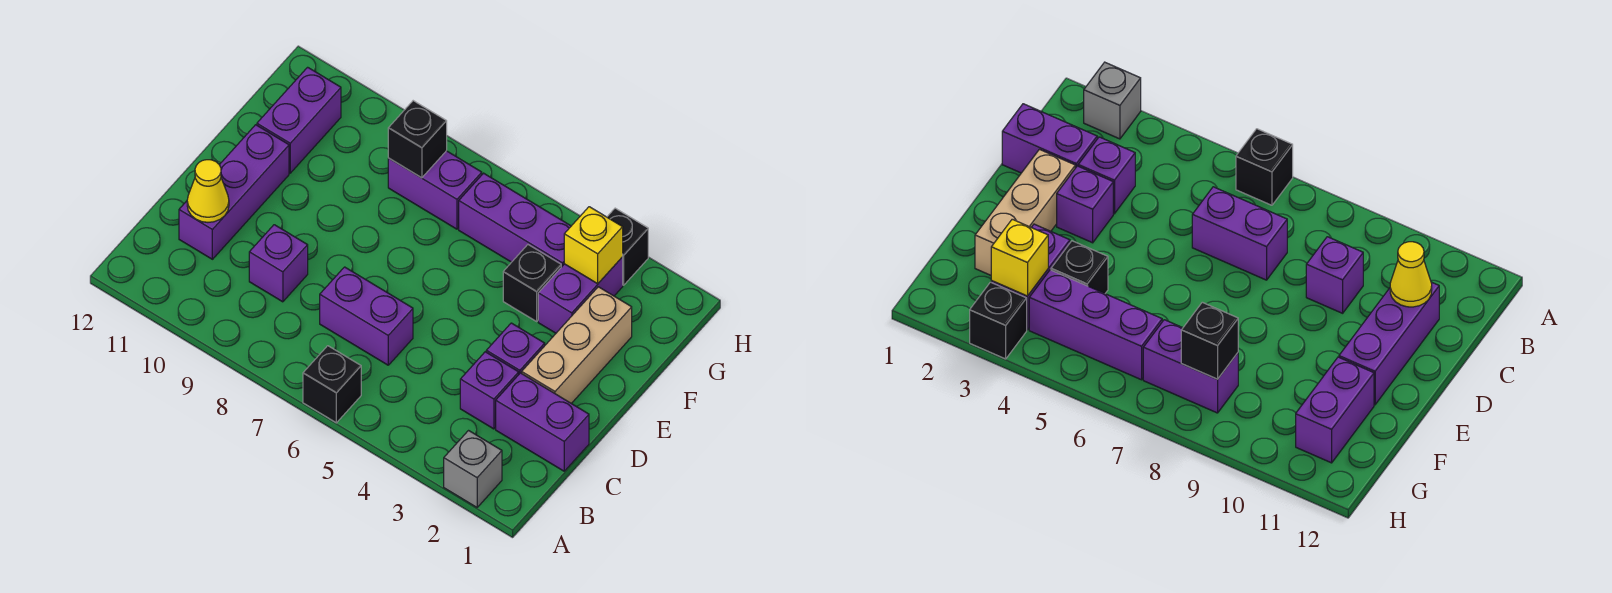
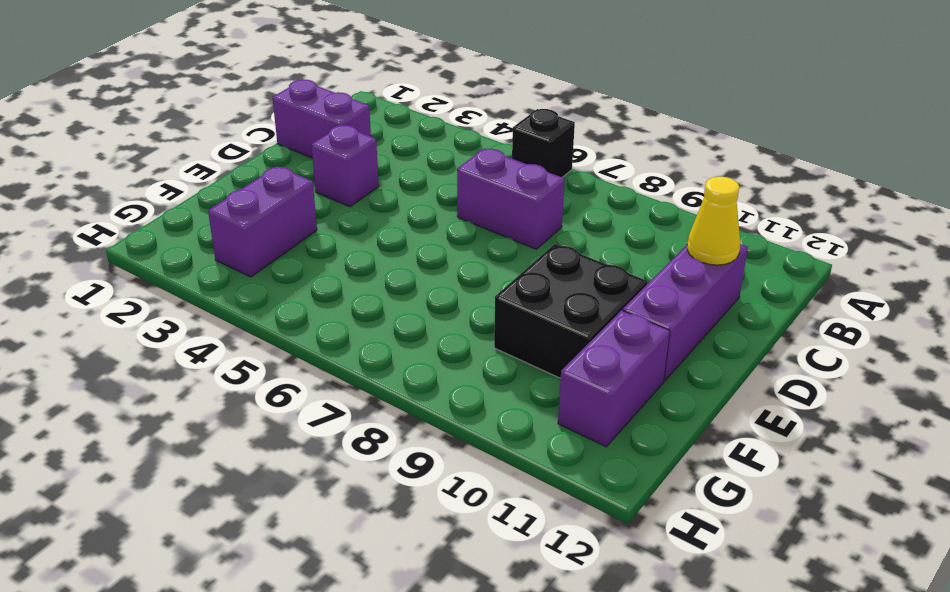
black brick E9:F10 level 1 -> none
none -> grey brick A2 level 1
none -> purple brick C3 level 1
none -> purple brick C9 level 1

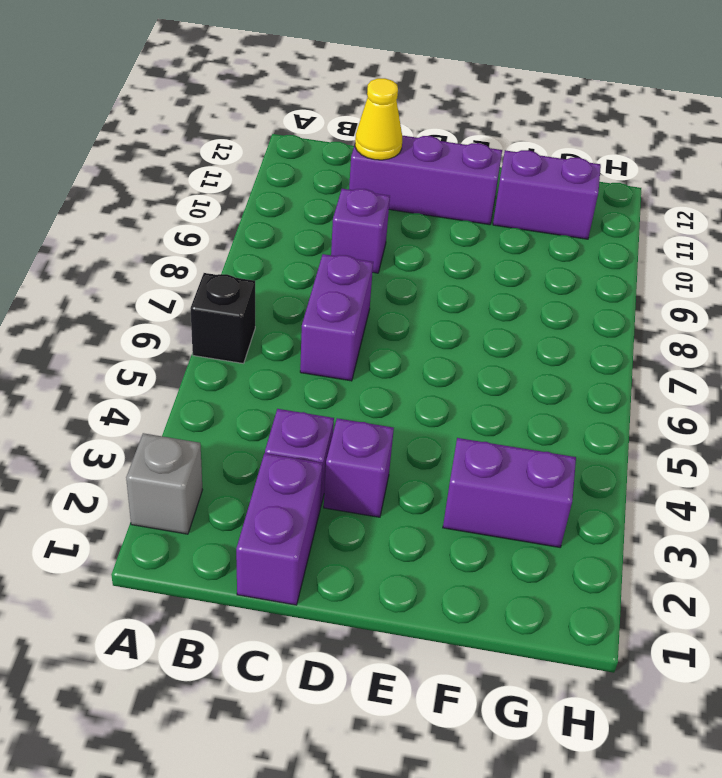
none -> tan brick D2:F2 level 1
none -> black brick F4 level 1
none -> purple brick G4:G6 level 1

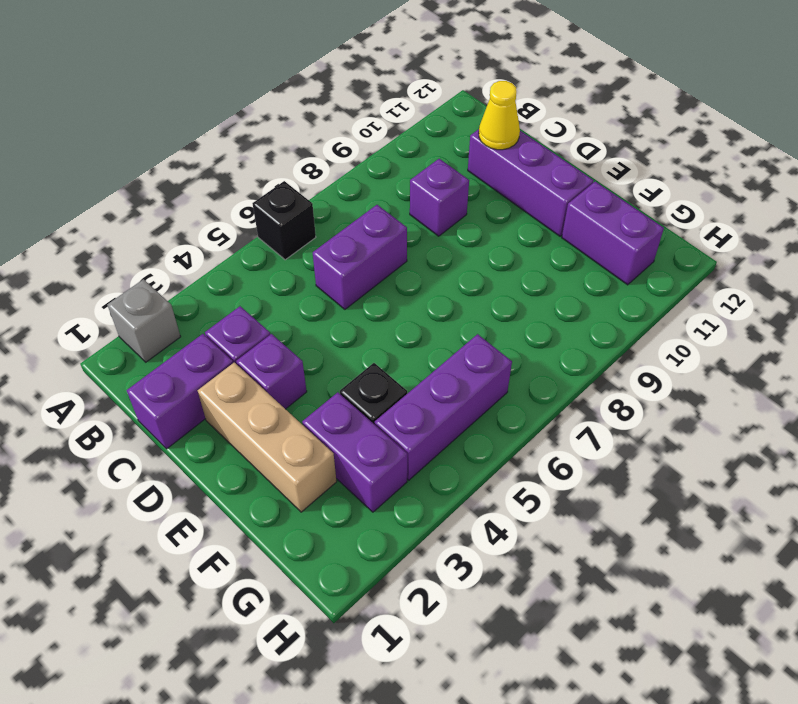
none -> purple brick G7:G8 level 1
none -> black brick H3 level 1
none -> yellow brick G3 level 2

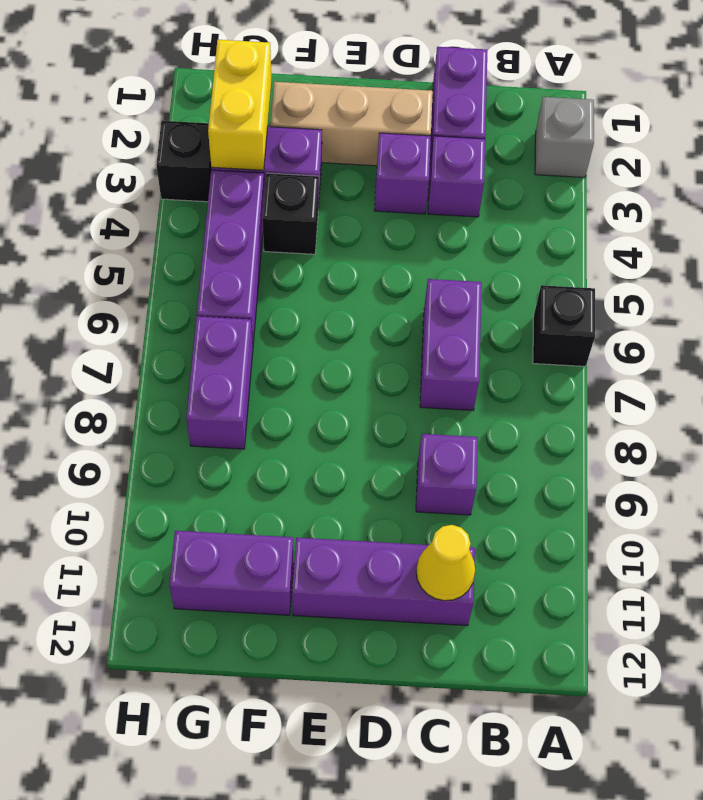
yellow brick G2:G3 level 2 -> yellow brick G3 level 2
none -> black brick G8 level 2

